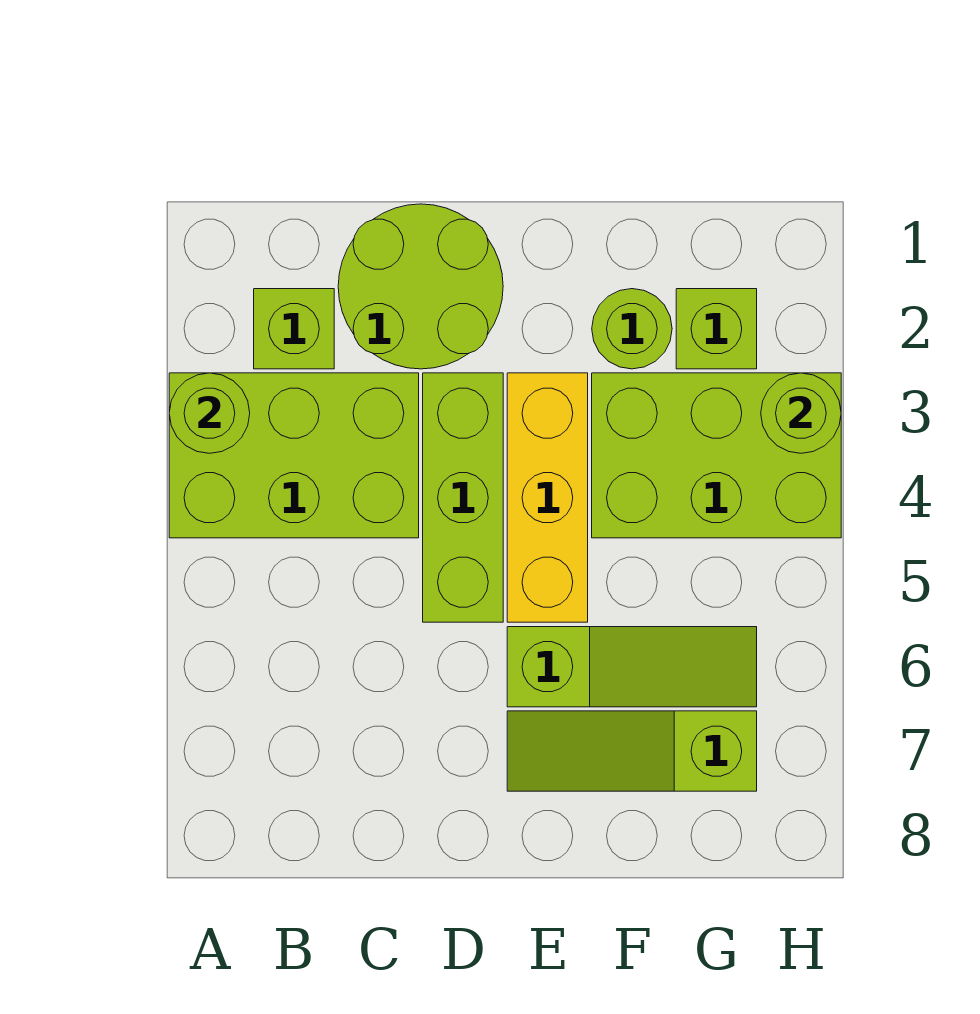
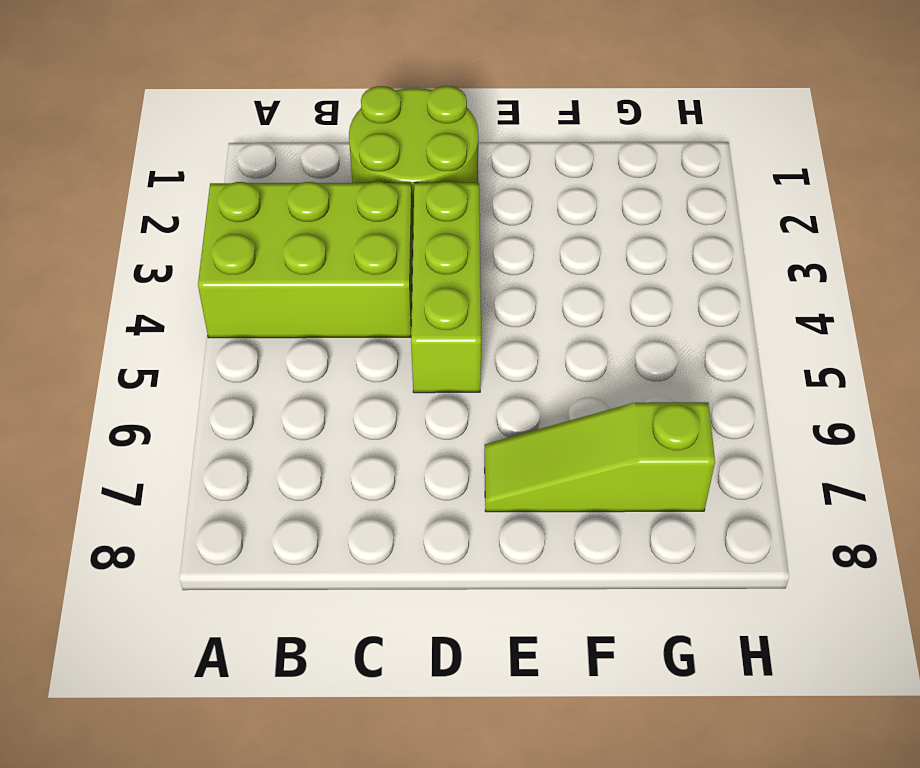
none -> lime brick B2 level 1
none -> yellow brick E3:E5 level 1
none -> lime slope E6:G6 level 1 top E

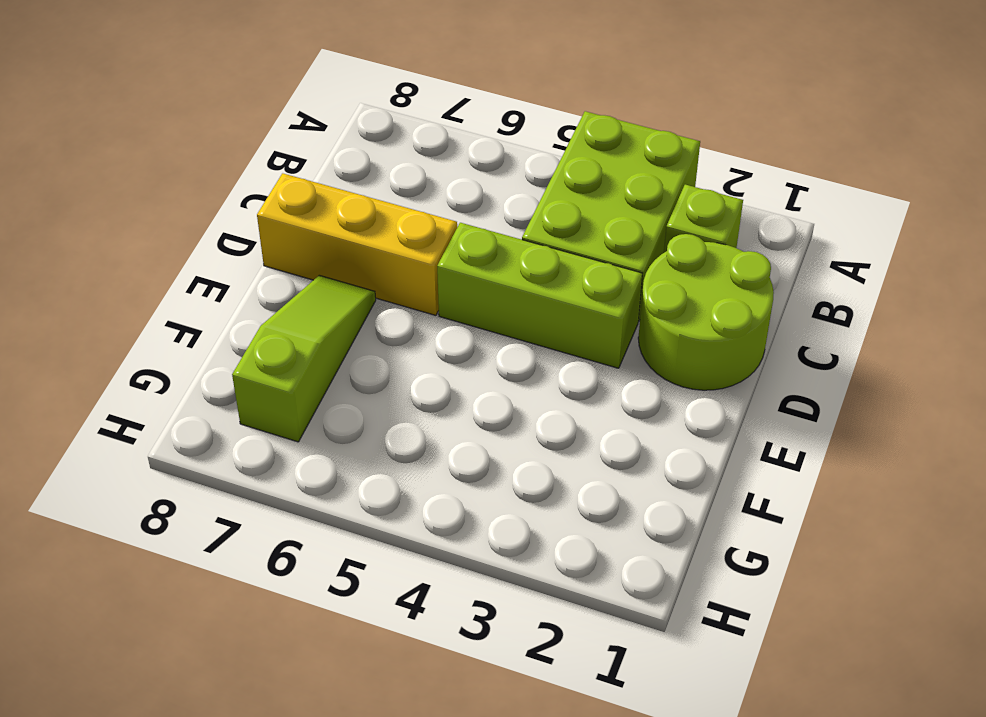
yellow brick D6:D8 level 1 -> yellow brick E3:E5 level 1
none -> lime slope E6:G6 level 1 top E
none -> lime round brick F2 level 1
none -> lime brick F3:H4 level 1

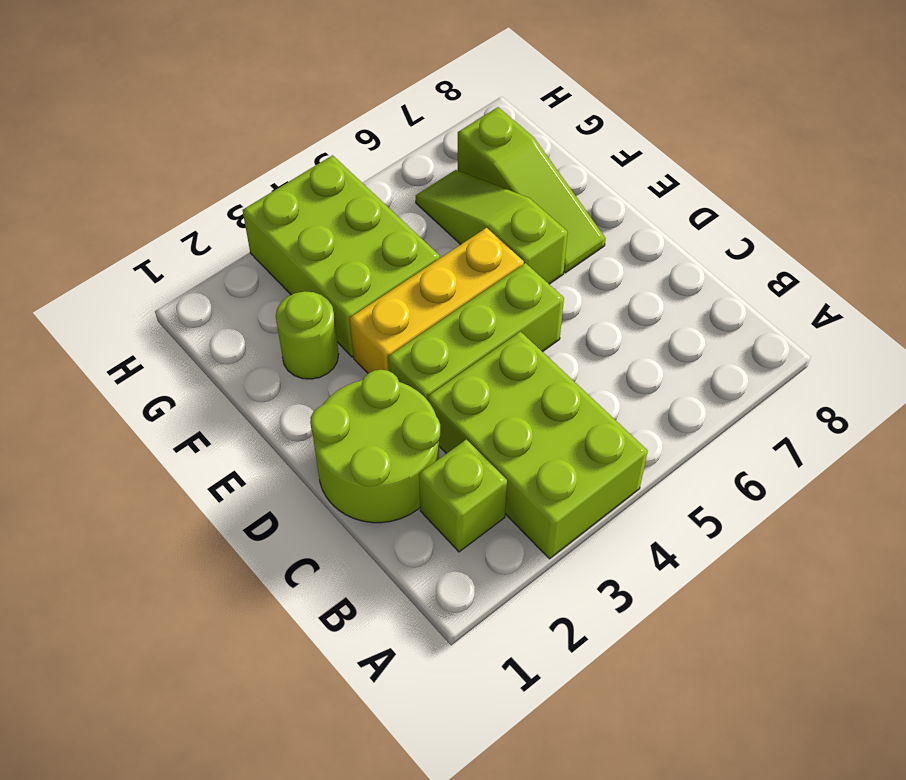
none -> lime brick G2 level 1
none -> lime round brick A3 level 2
none -> lime round brick H3 level 2

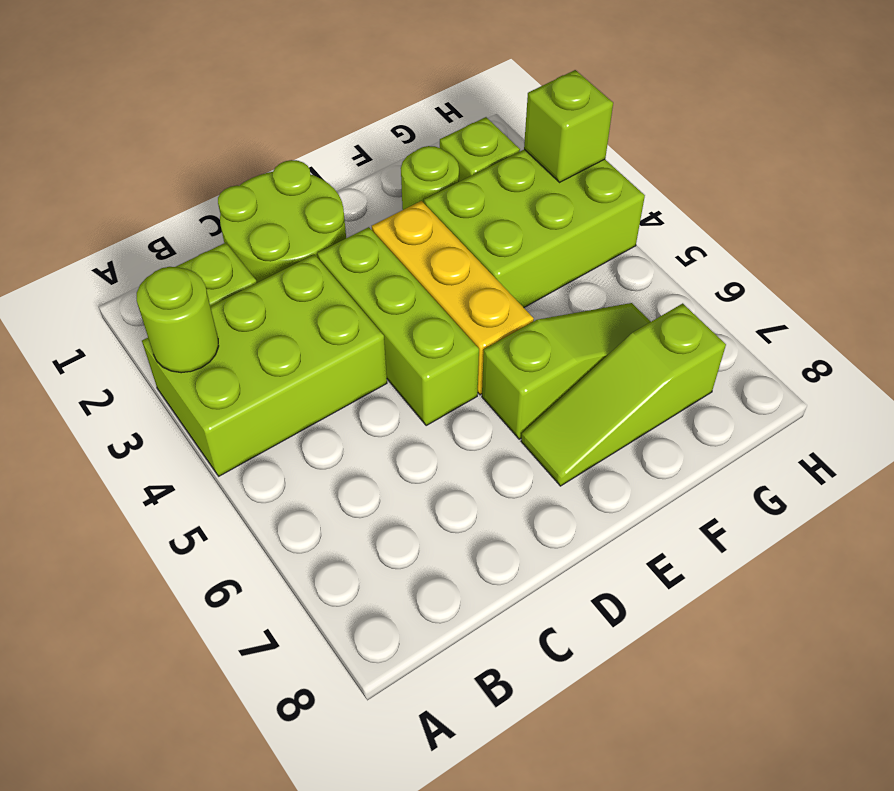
lime brick H3 level 2 -> lime round brick H3 level 2

